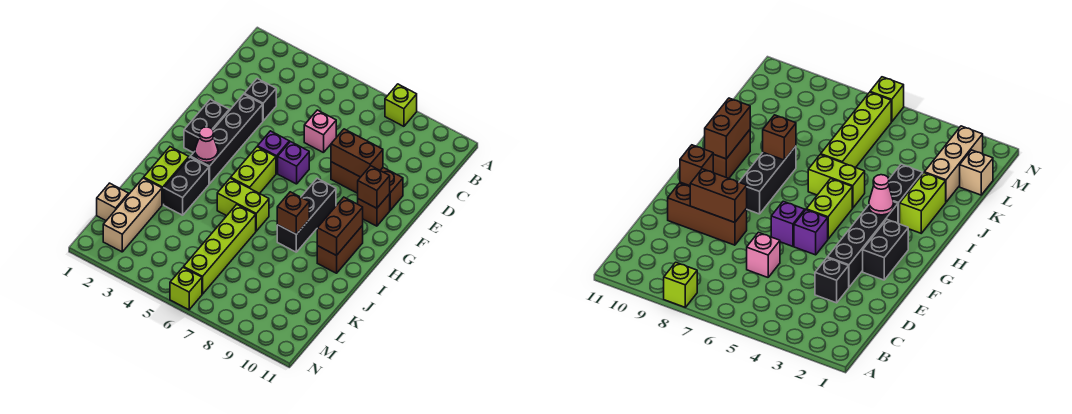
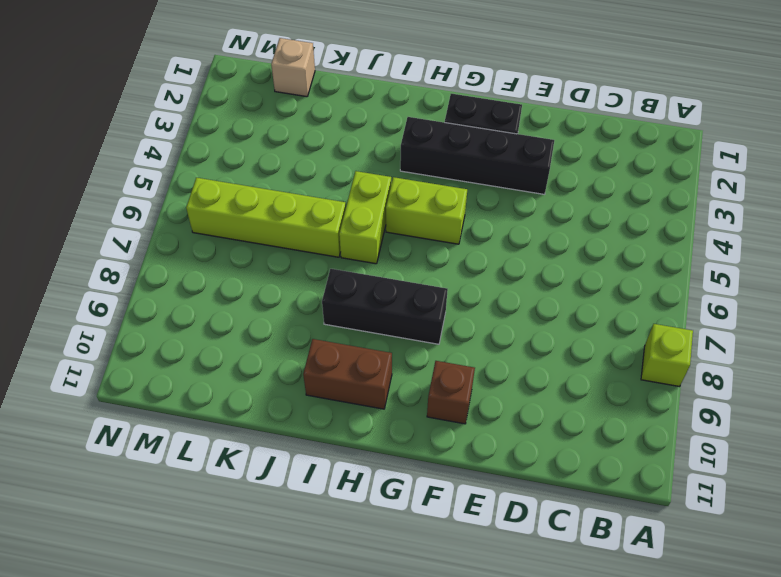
none -> black brick D3 level 1
none -> pink brick D6 level 1
none -> brown brick E8:E10 level 1

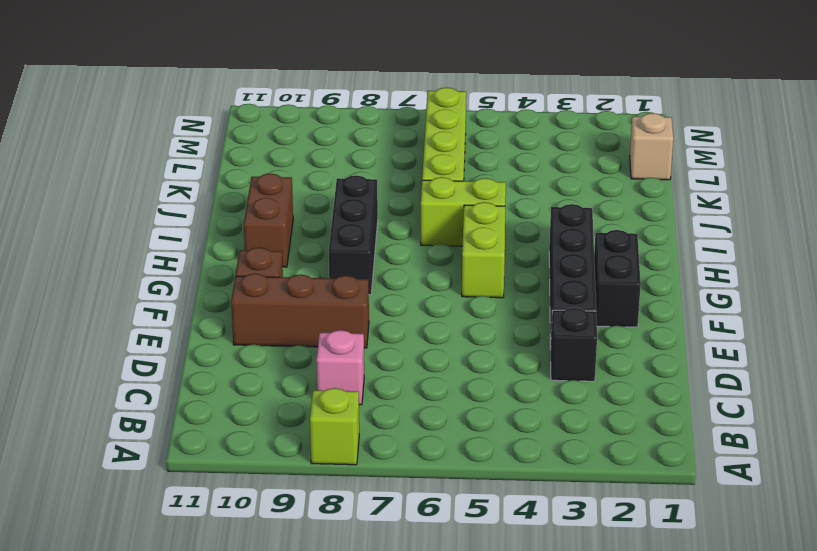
pink brick C8 level 1 -> pink brick D6 level 1
none -> purple brick F5 level 1
none -> purple brick F6 level 1
none -> lime brick I2:J2 level 1

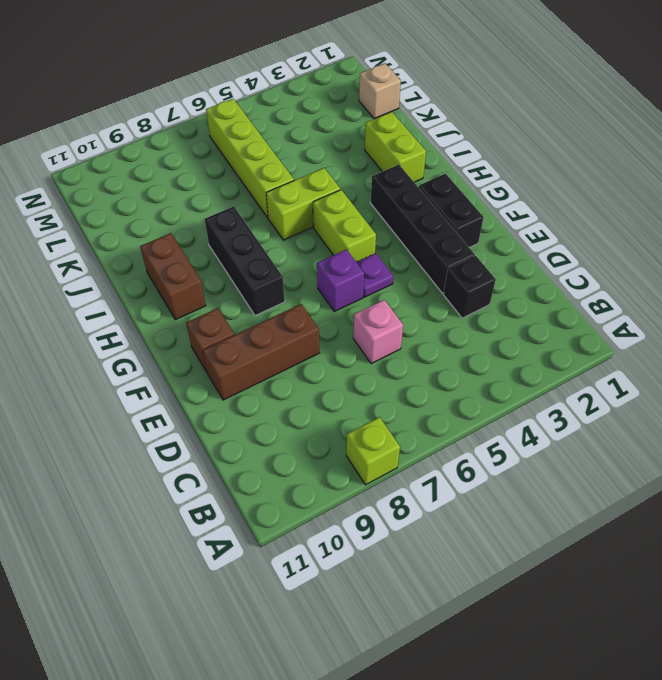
purple plate F5 level 1 -> purple brick F5 level 1
none -> black brick I3:J3 level 1
none -> tan brick K2:M2 level 1
none -> lime brick N6 level 1

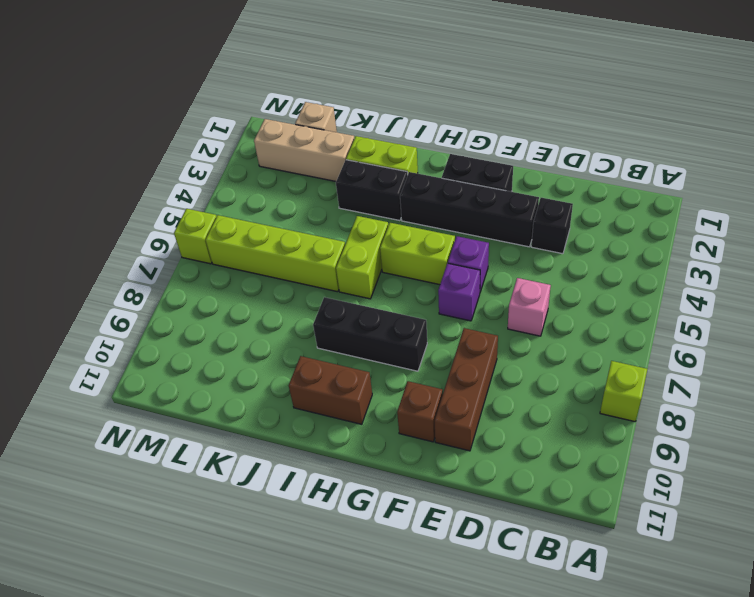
none -> brown brick E8:E9 level 2
none -> brown brick F10 level 2
none -> pink cone H3 level 2

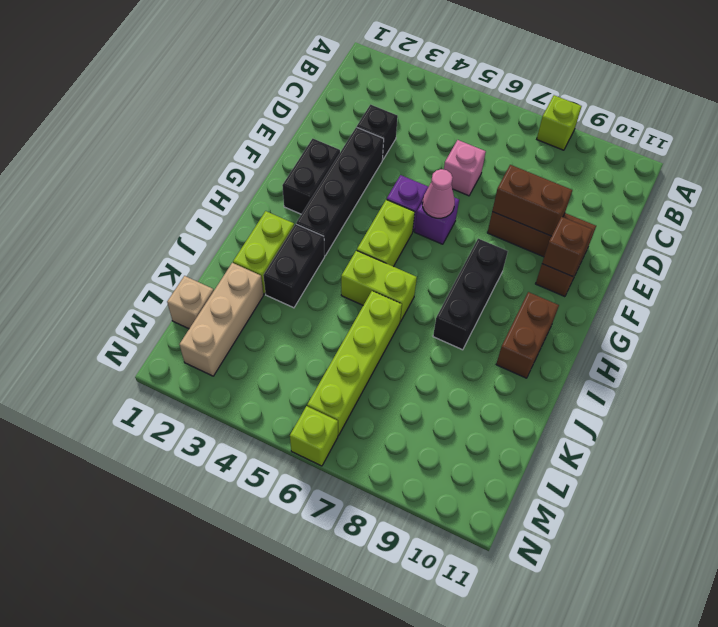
pink cone F6 level 2 -> pink cone H3 level 2
none -> brown brick H10:I10 level 2
none -> brown brick I8 level 2

